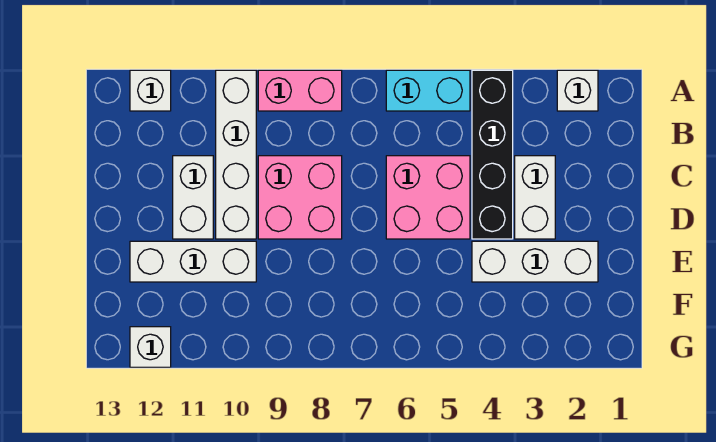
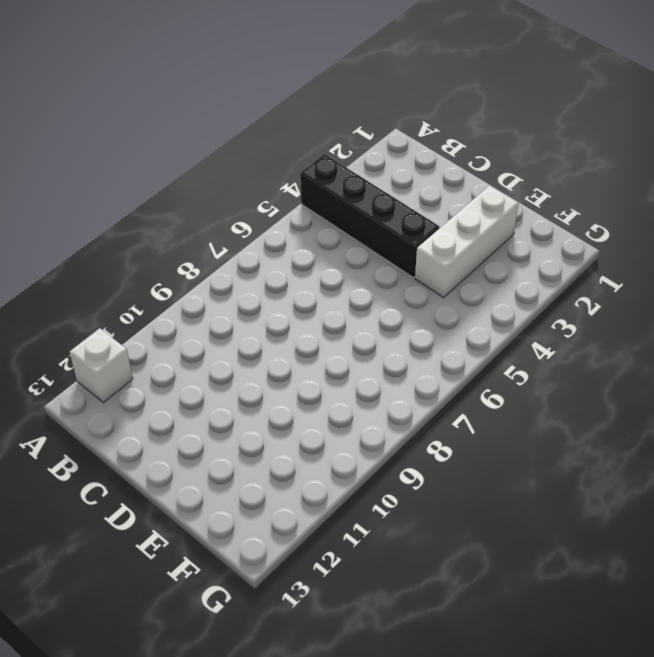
none -> white brick A2 level 1
none -> cyan brick A5:A6 level 1
none -> pink brick A8:A9 level 1

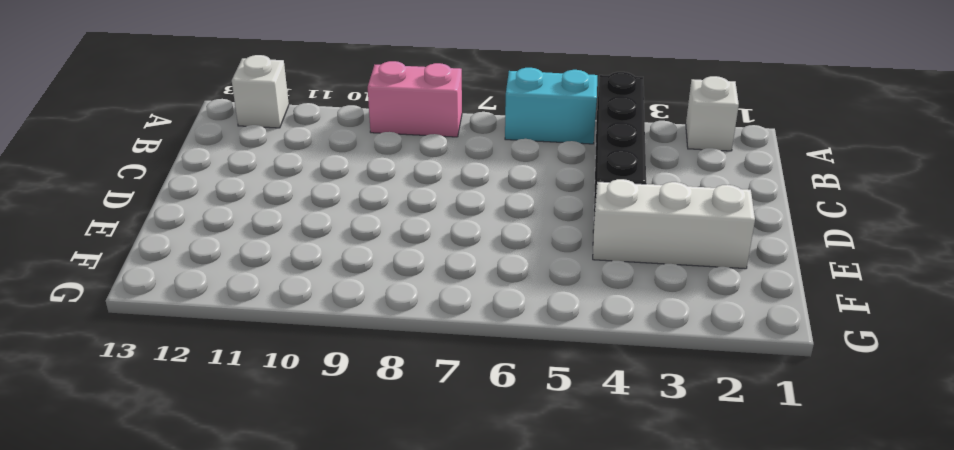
none -> white brick A10:D10 level 1
none -> white brick C3:D3 level 1
none -> pink brick C5:D6 level 1

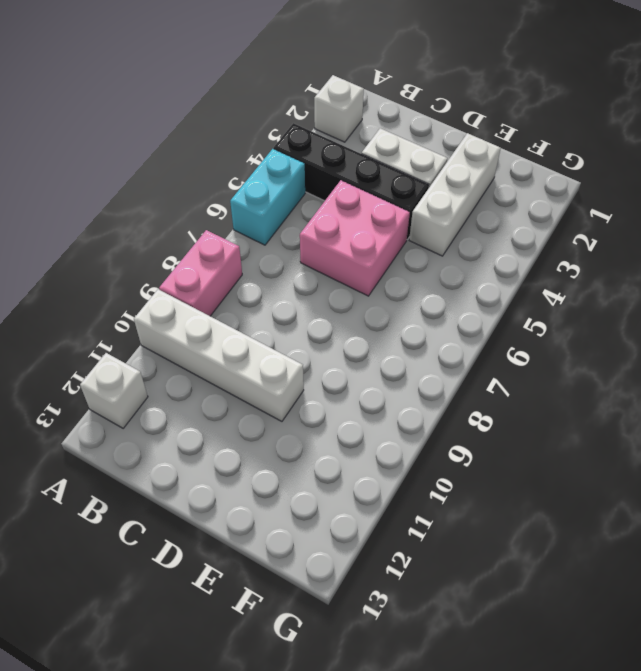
none -> pink brick C8:D9 level 1
none -> white brick C11:D11 level 1
none -> white brick E10:E12 level 1

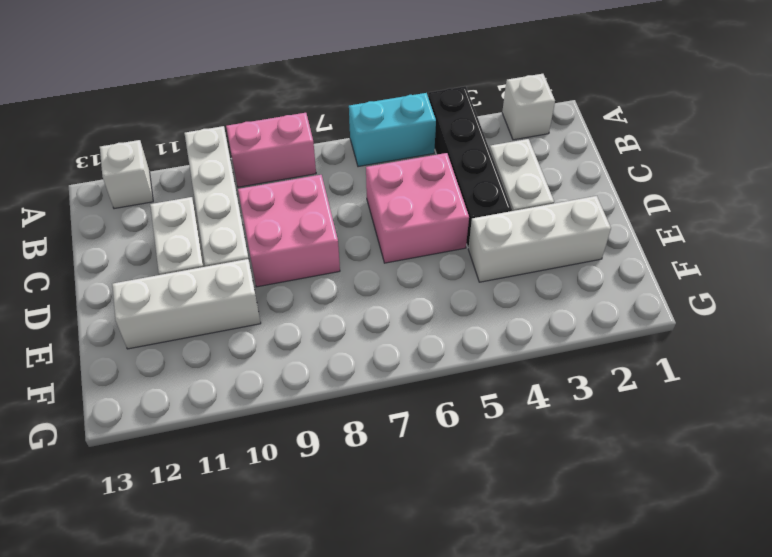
none -> white brick G12 level 1

